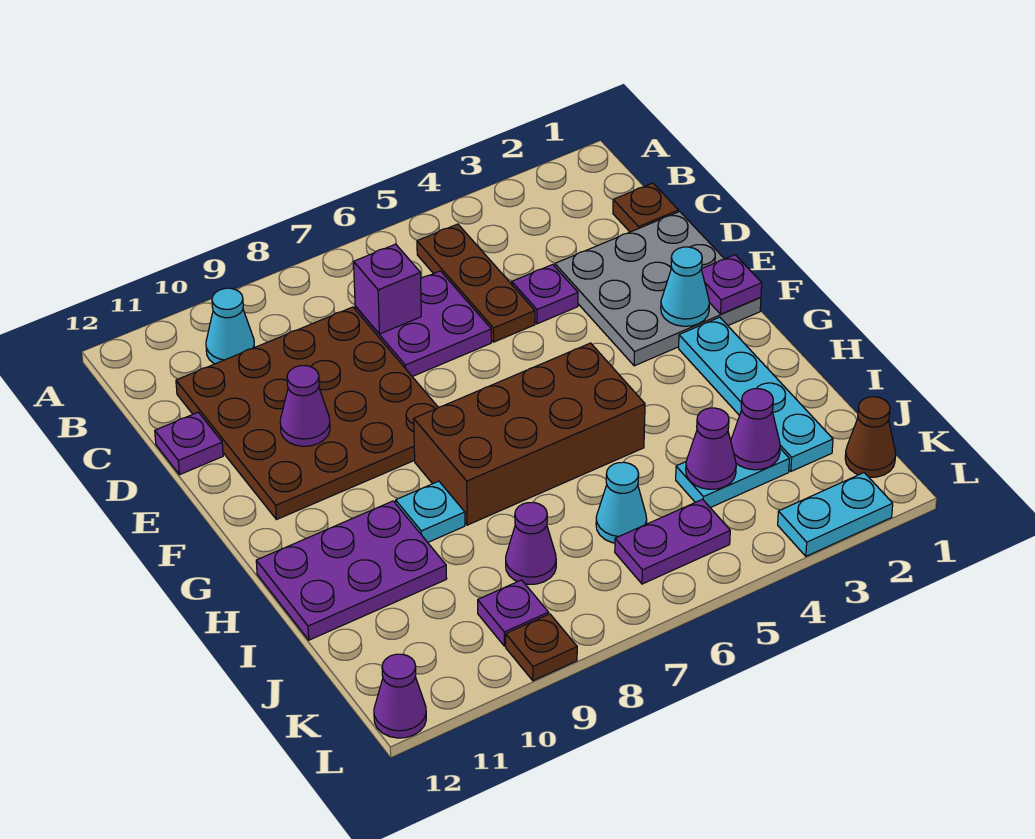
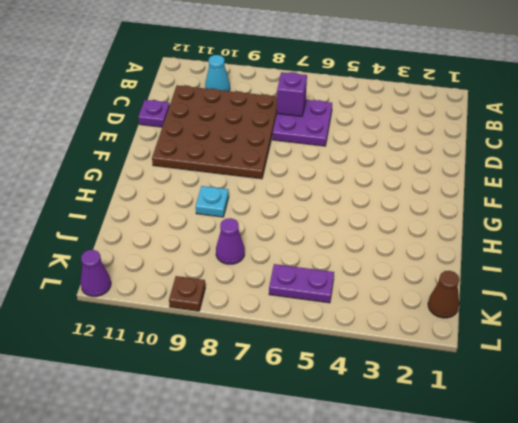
none -> brown plate B5:D5 level 1
none -> brown plate C1 level 1
none -> grey plate D1:F3 level 1

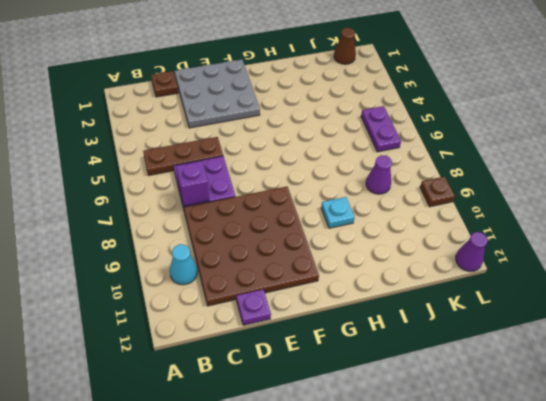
none -> purple plate D4 level 1
none -> cyan plate G2:J2 level 1
none -> brown brick G5:H8 level 1

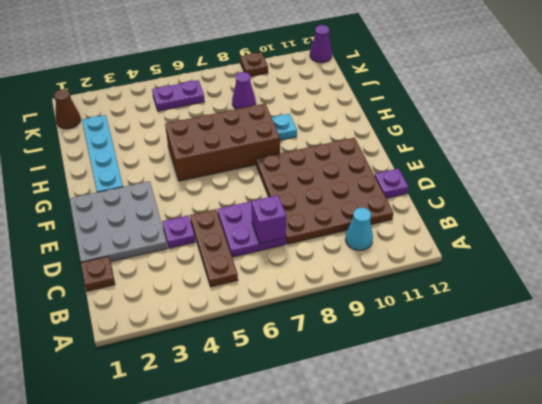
none -> purple plate H10:I12 level 1
none -> cyan plate J3:J4 level 1
none -> cyan cone J6 level 1

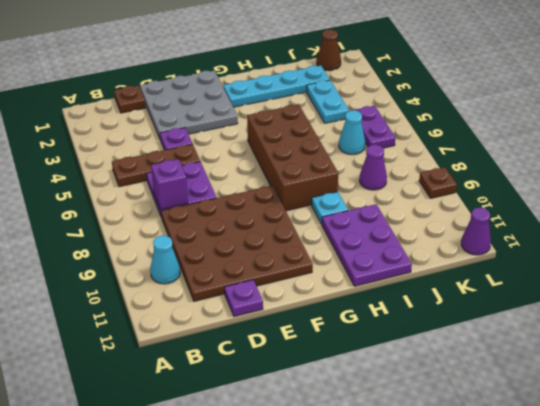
none -> purple plate K9 level 1
none -> cyan plate L2:L3 level 1
none -> purple cone E10 level 2

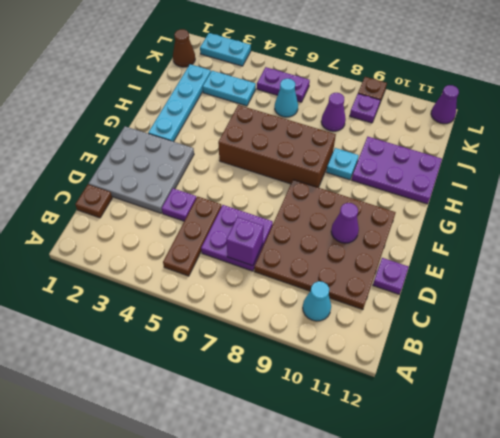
none -> purple plate F1 level 2
none -> cyan cone F2 level 2
none -> purple cone J3 level 2

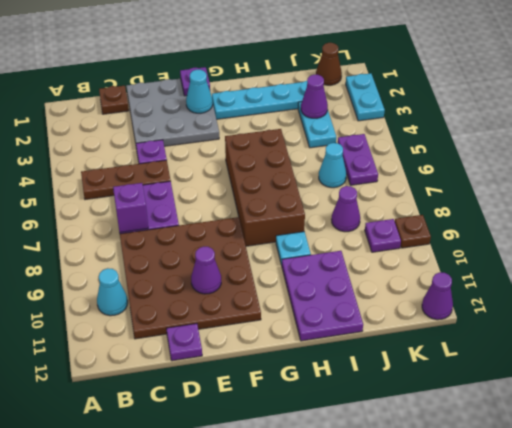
none -> purple cone J4 level 2

